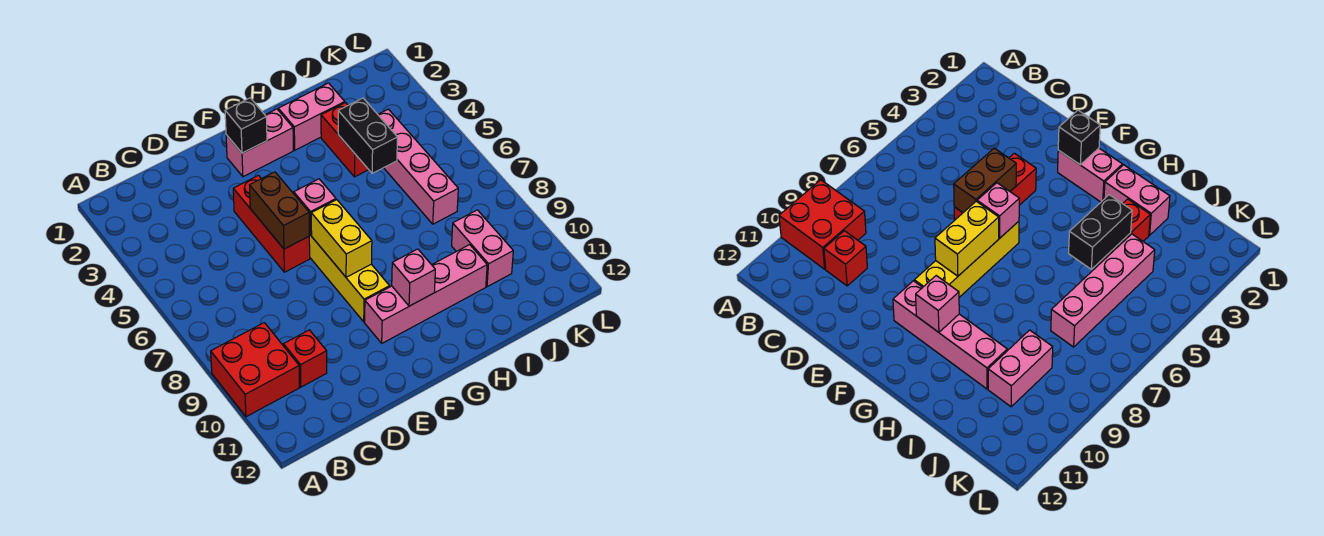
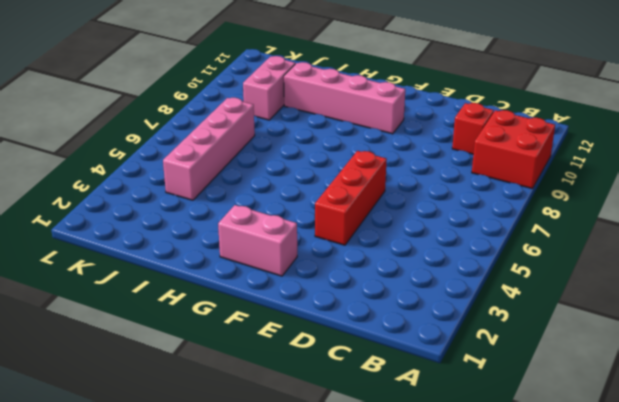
none -> yellow brick F6:F9 level 1
none -> pink brick H2:I2 level 1
none -> red brick I3:I4 level 1

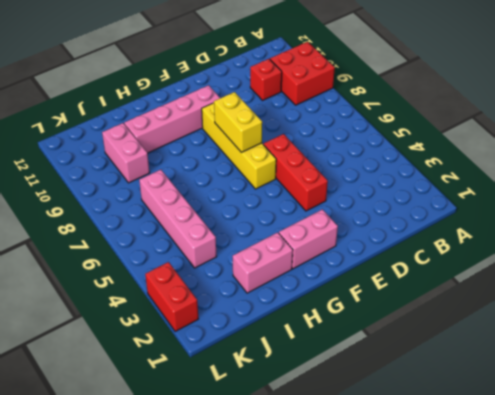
red brick L2:L3 level 1 -> red brick I3:I4 level 1
none -> brown brick E5:E6 level 2
none -> black brick F2 level 2
none -> pink brick F6 level 2

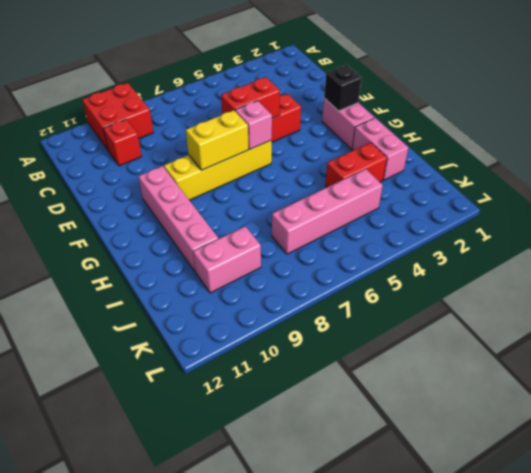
red brick E5:E6 level 2 -> brown brick E5:E6 level 2
none -> pink brick G10 level 2
none -> black brick I4:I5 level 2

